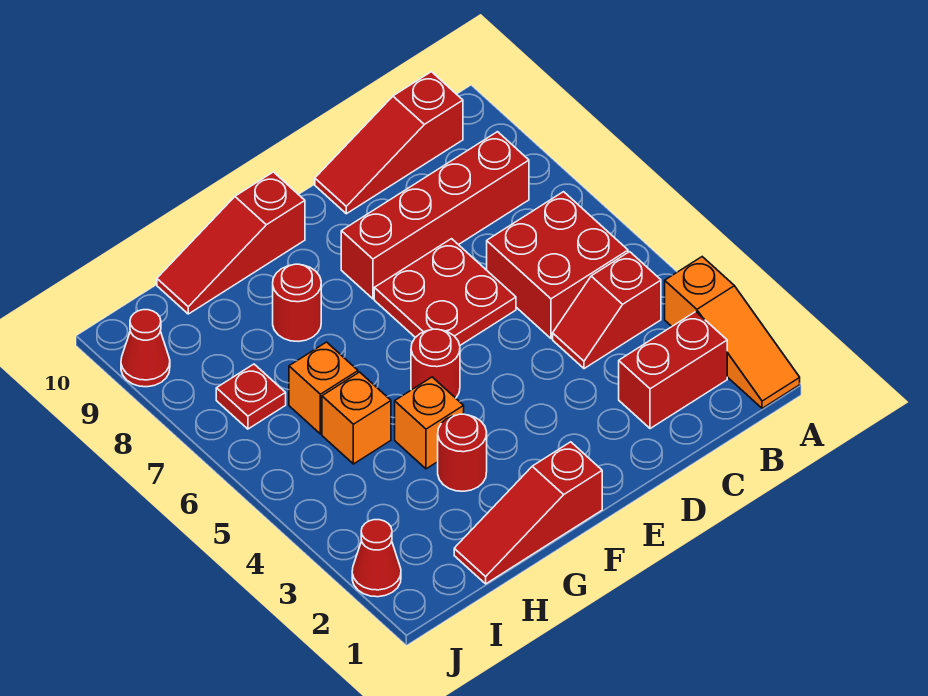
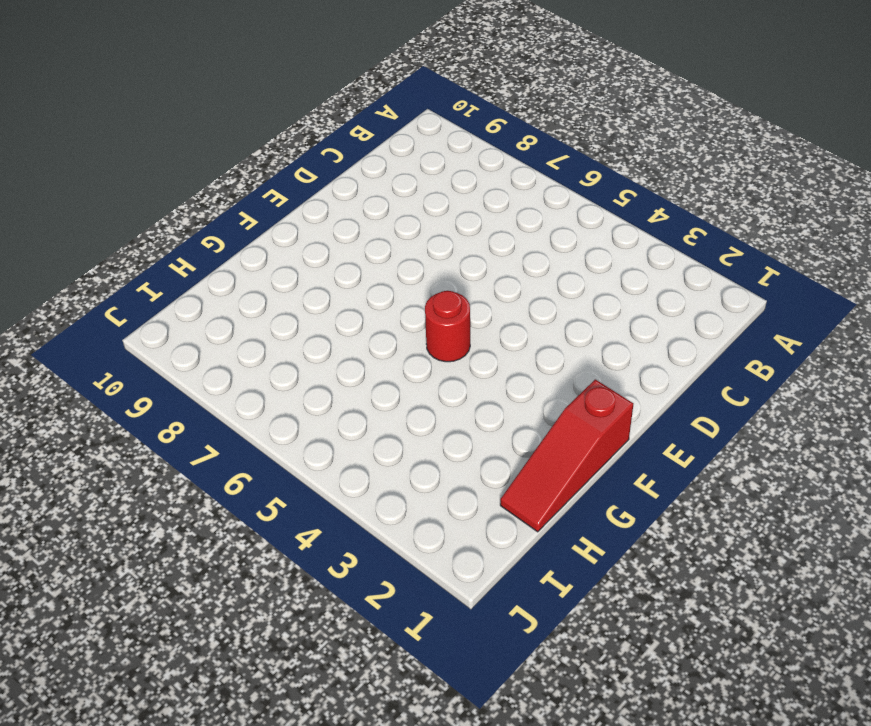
none -> orange slope A1:A3 level 1 top 3
none -> red brick B2:C2 level 1
none -> red slope B4:C4 level 1 top B

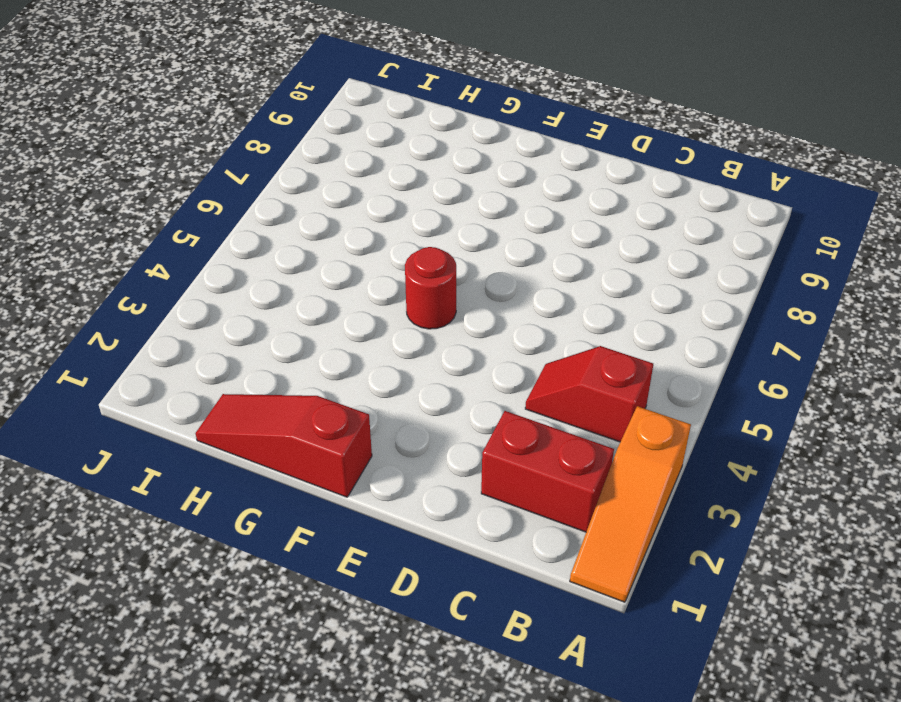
none -> red brick B5:C6 level 1
none -> red brick B8:E8 level 1
none -> red slope B10:D10 level 1 top B

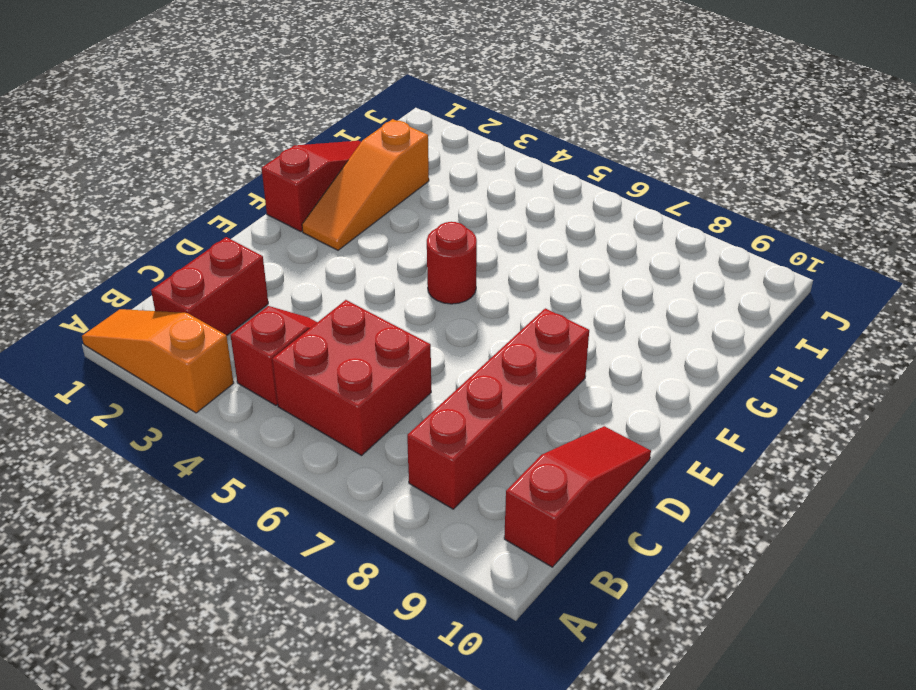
orange slope F2:H2 level 1 top H -> none
none -> red plate D6:E7 level 1
none -> red slope F10:H10 level 1 top F
none -> red round brick G3 level 1

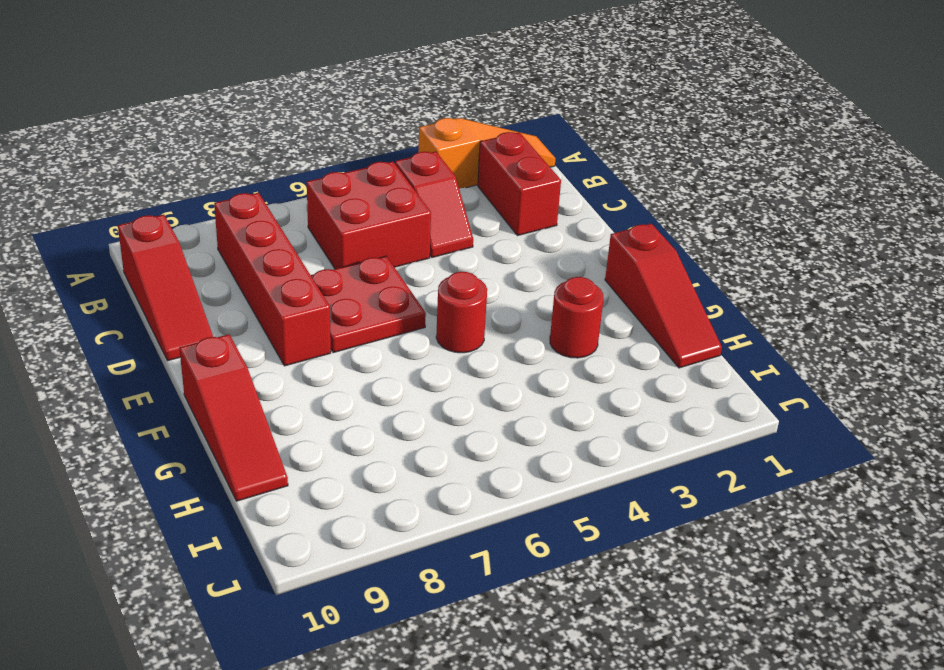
none -> orange brick G4 level 1
none -> red round brick G8 level 1
none -> orange brick H5 level 1

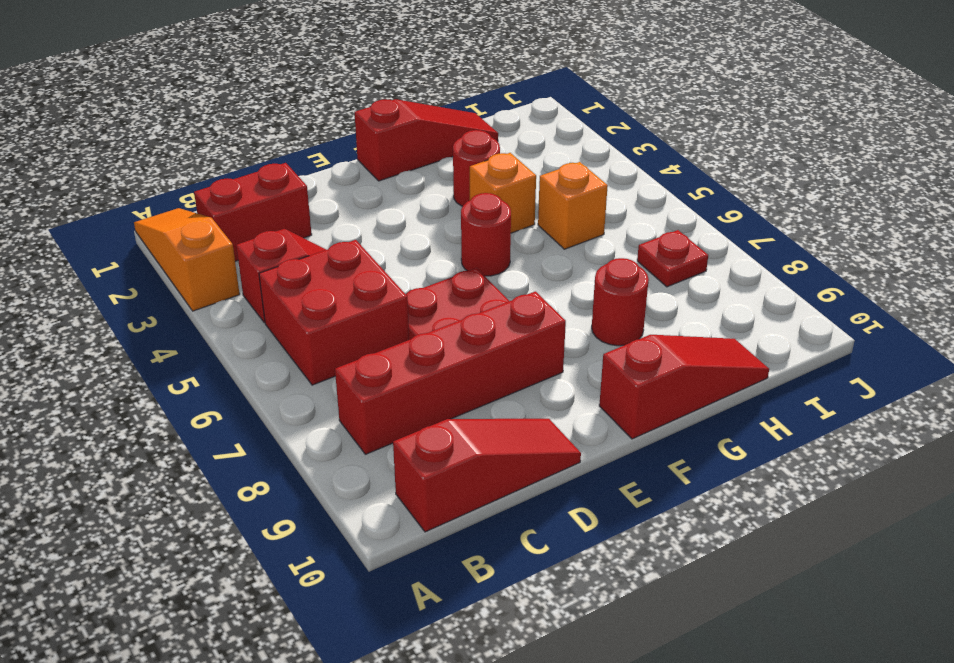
none -> orange brick H6 level 1
none -> red cone J2 level 1
none -> red cone J9 level 1

